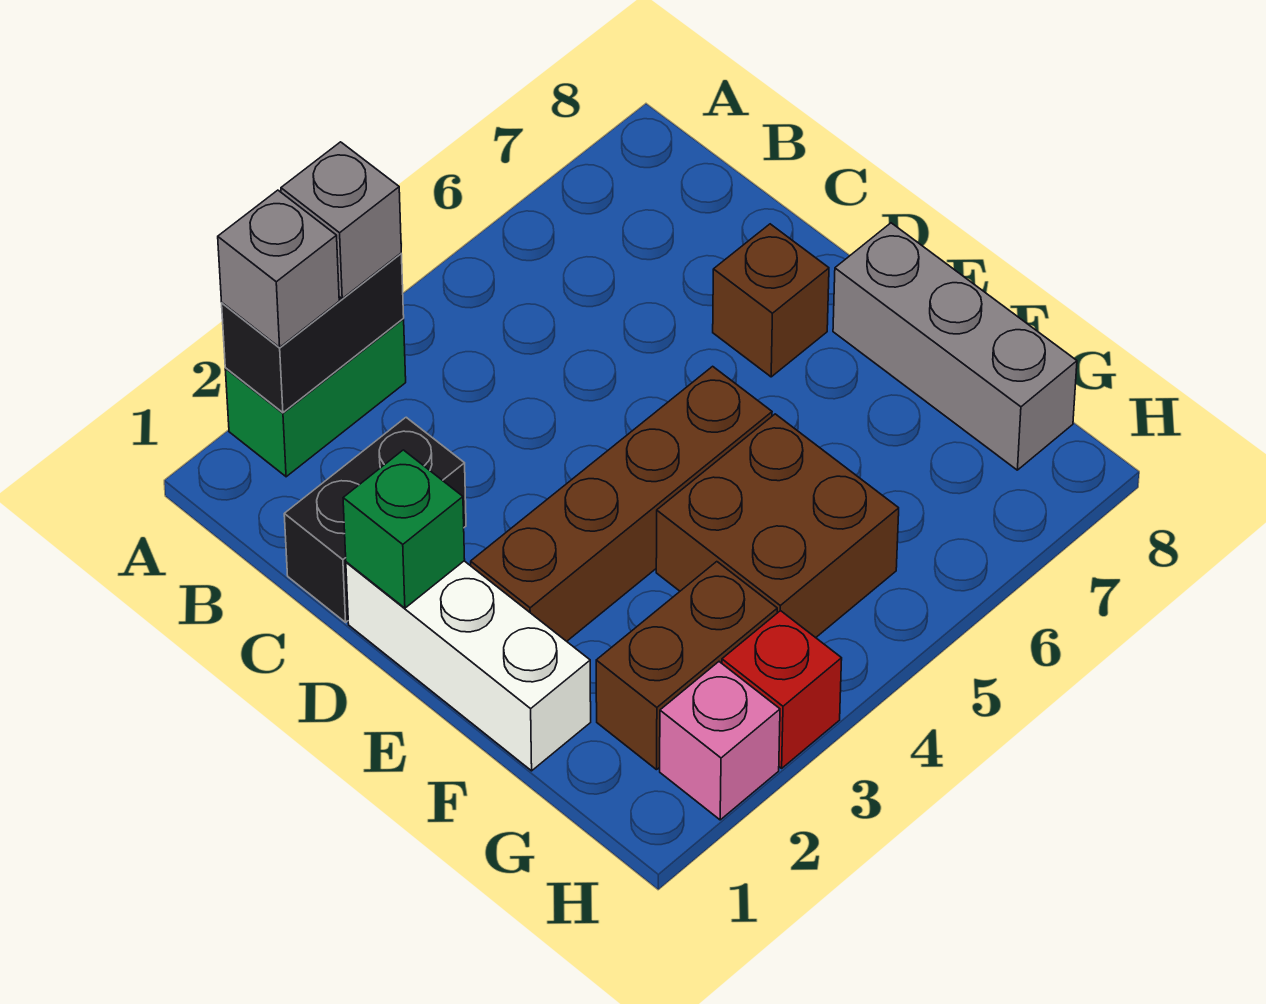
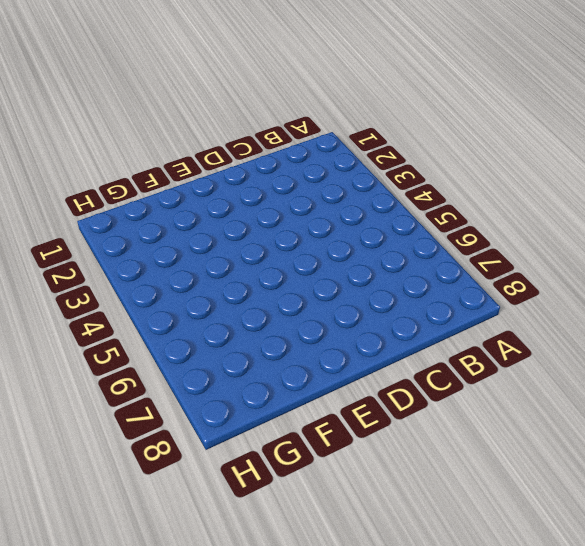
none -> green brick A2:A3 level 1
none -> black brick C1:C2 level 1
none -> white brick D1:F1 level 1

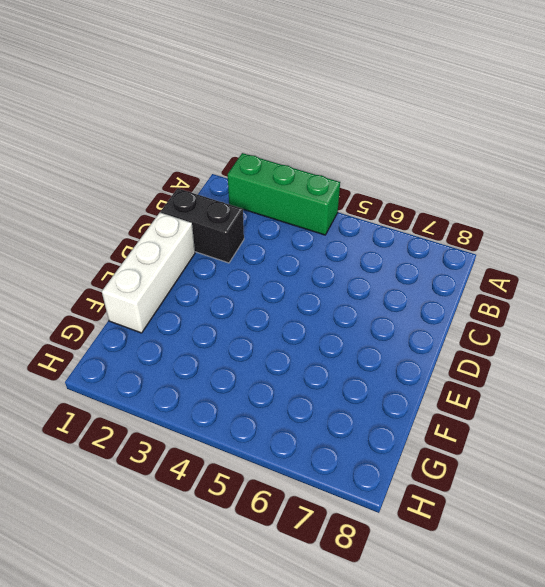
green brick A2:A4 level 1 -> green brick A2:A3 level 1
none -> brown brick D7 level 1
none -> brown brick E2:E5 level 1
none -> grey brick E8:G8 level 1

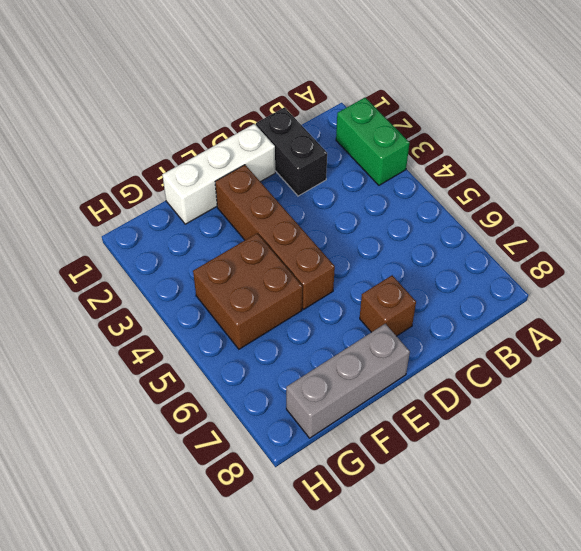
none -> brown brick G2:G3 level 1
none -> pink brick H2 level 1
none -> red brick H3 level 1

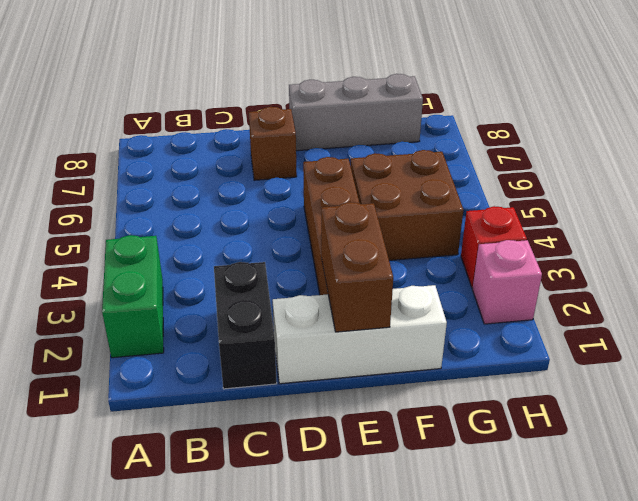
brown brick E1:E2 level 2 -> brown brick G2:G3 level 1
none -> black brick A2:A3 level 2
none -> green brick D1 level 2
none -> grey brick A2 level 3

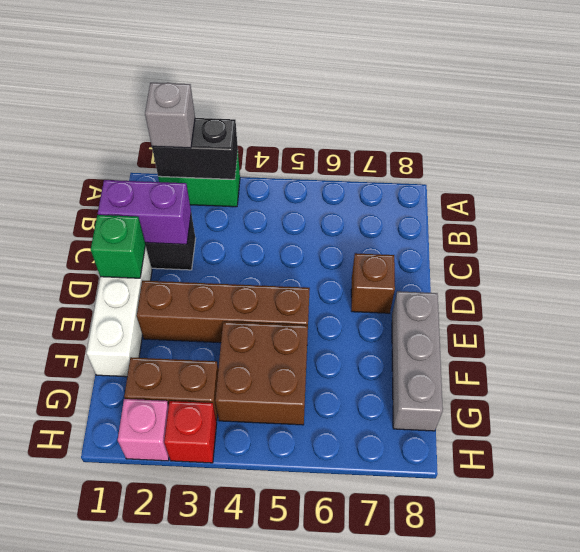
purple brick C1:C2 level 2 -> none
none -> grey brick A3 level 3

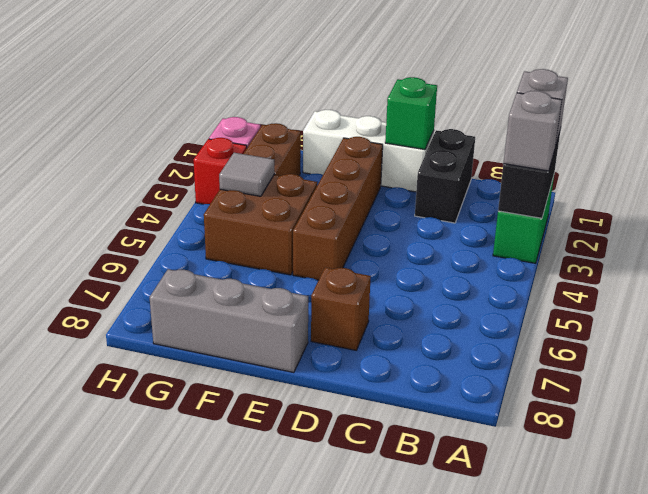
grey tile G4 level 2 -> none

